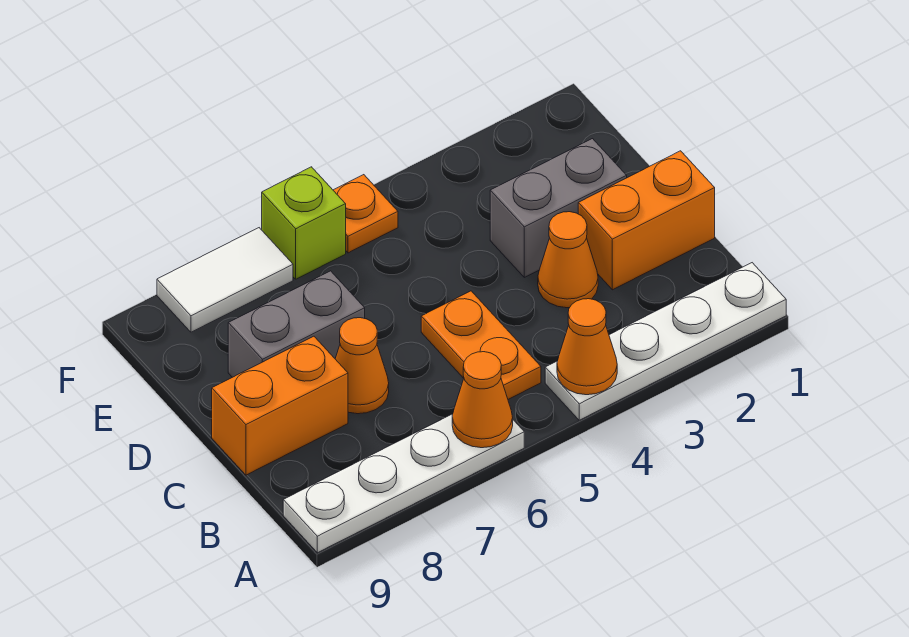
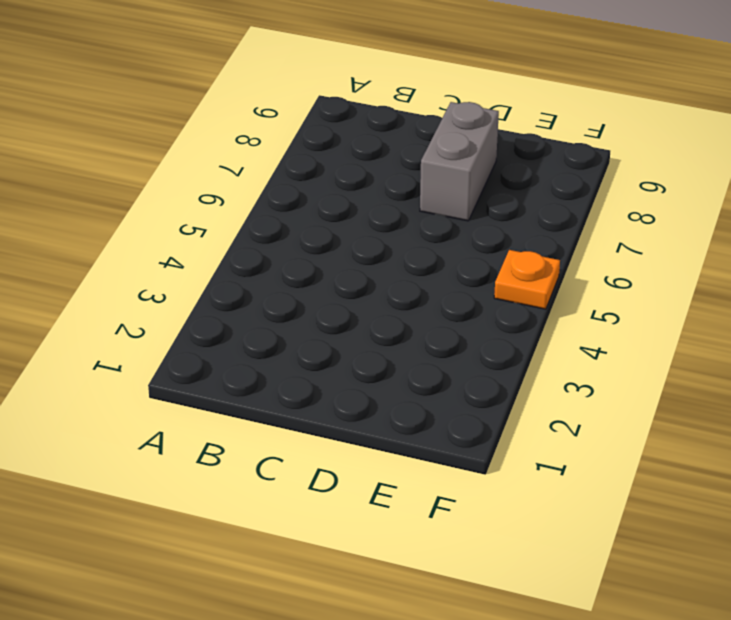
none -> white plate A1:A4 level 1
none -> white plate A6:A9 level 1
none -> orange plate B5:C5 level 1

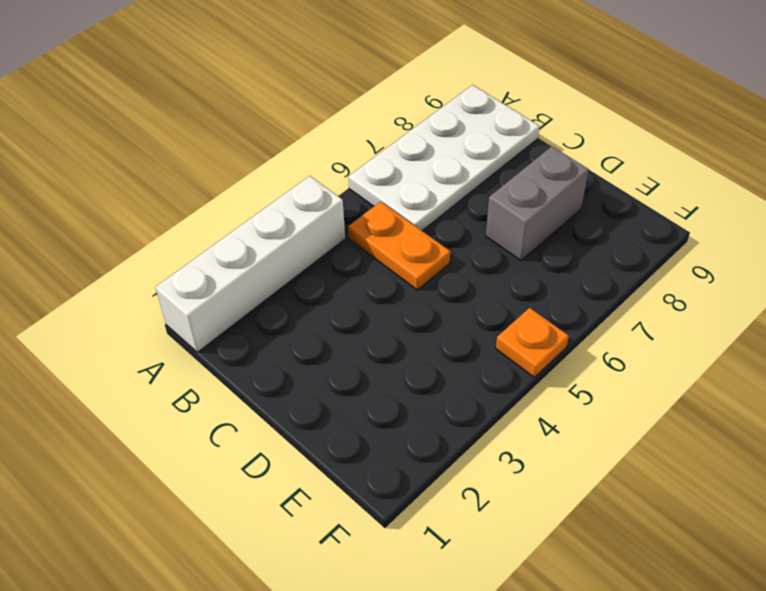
white brick A1:A4 level 1 -> white plate A1:A4 level 1
white plate A6:B9 level 1 -> white plate A6:A9 level 1
none -> orange brick C1:C2 level 1
none -> orange cone C3 level 1
none -> orange cone C7 level 1

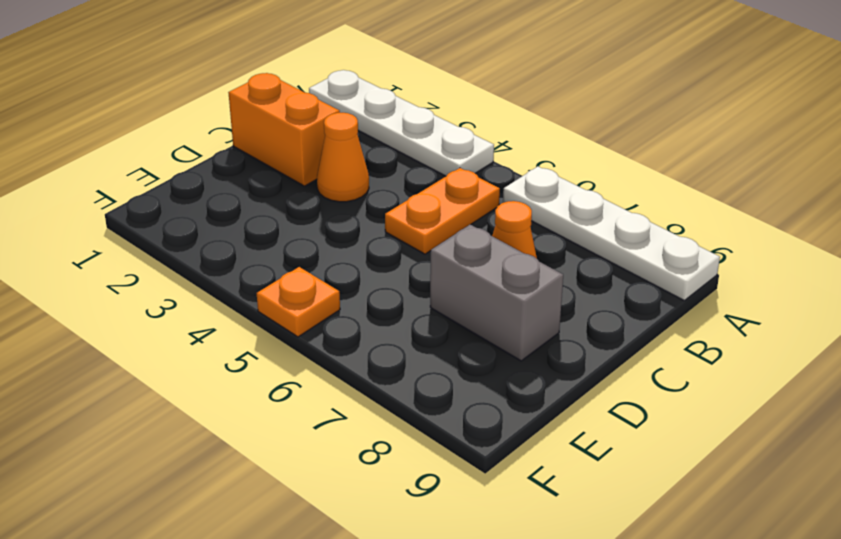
none -> orange brick C8:C9 level 1
none -> grey brick D2:D3 level 1
none -> lime brick F6 level 1

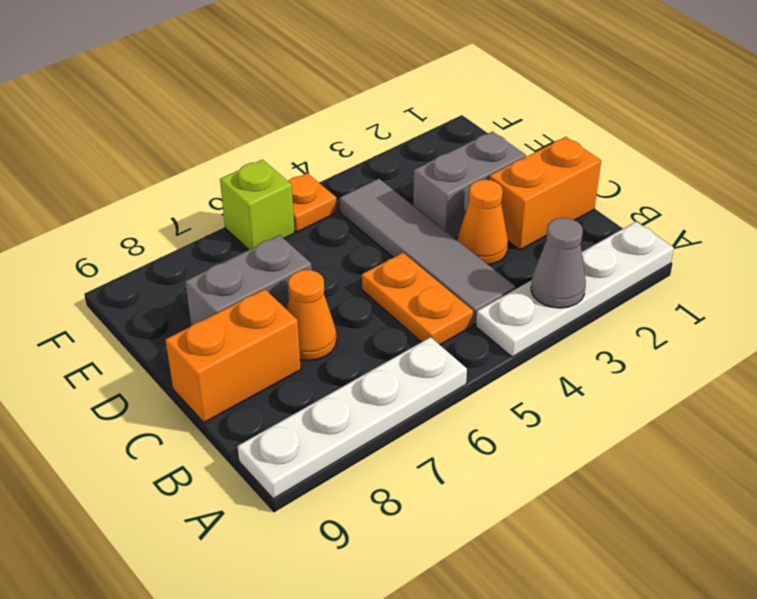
grey cone A3 level 2 -> none
grey tile B4:E4 level 1 -> none
none -> white tile F7:F8 level 1
none -> orange cone A4 level 2
none -> orange cone A6 level 2

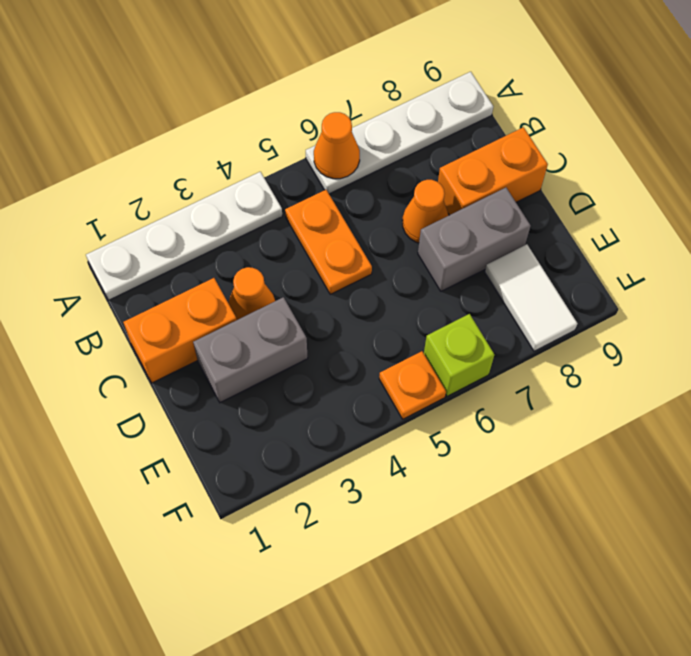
white tile E8:F8 level 1 -> white tile F7:F8 level 1
none -> orange cone A4 level 2

